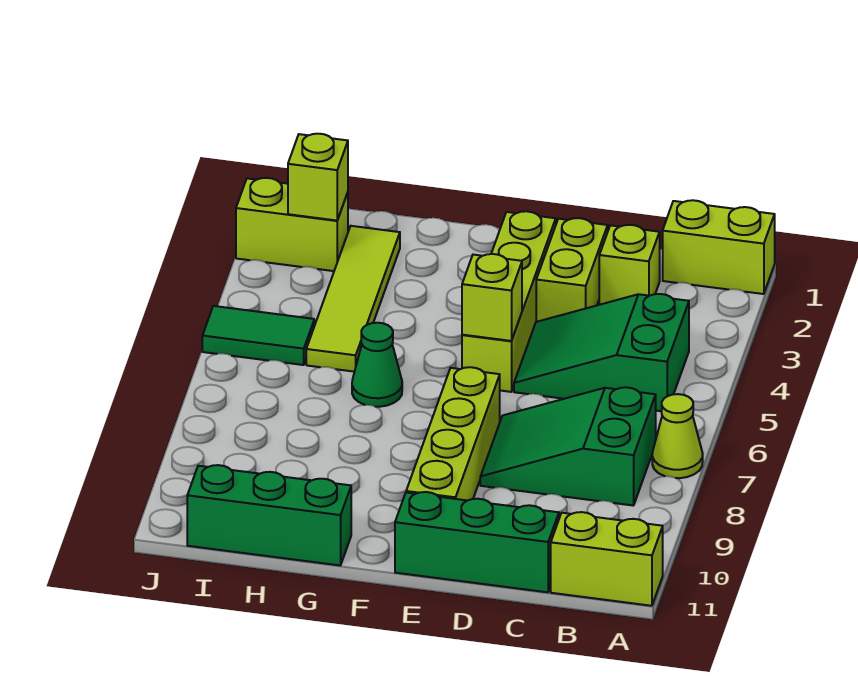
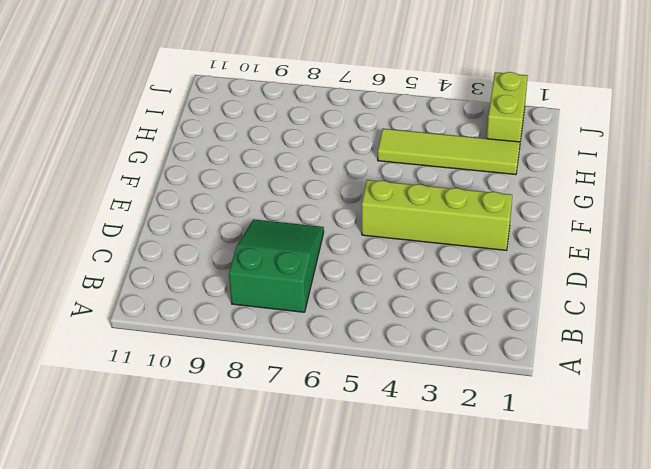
none -> lime brick A1:B1 level 1
none -> lime cone A7 level 1
none -> lime brick A11:B11 level 1

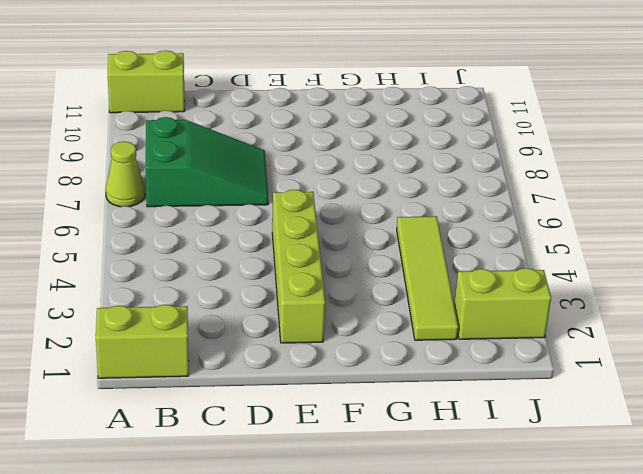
none -> green slope B4:D5 level 1 top B
none -> lime brick C2 level 1
none -> green brick C11:E11 level 1

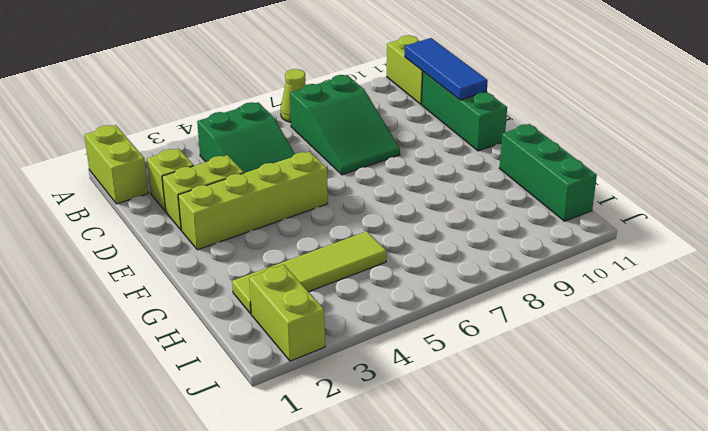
blue tile B11:D11 level 2 -> none
none -> lime brick E7:E10 level 1
none -> green cone G6 level 1
none -> green tile I5:J5 level 1

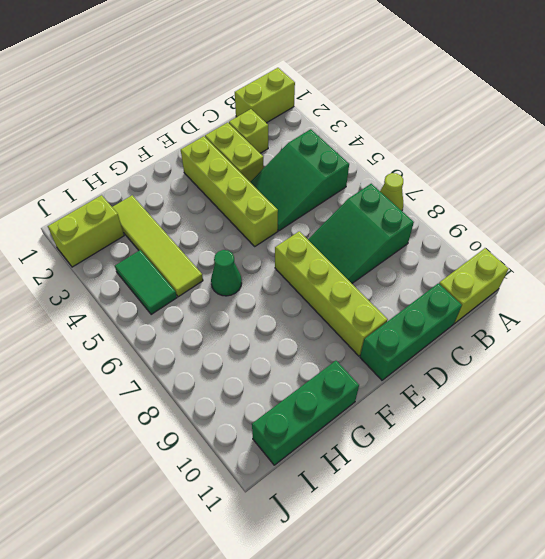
green tile I4:I5 level 1 -> green tile I5:J5 level 1
none -> lime brick E5 level 2
none -> lime brick I2 level 2

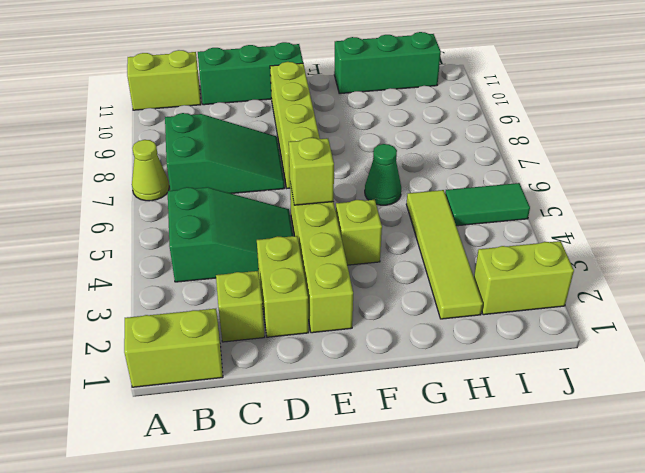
lime brick F4 level 1 -> lime brick I2 level 2

